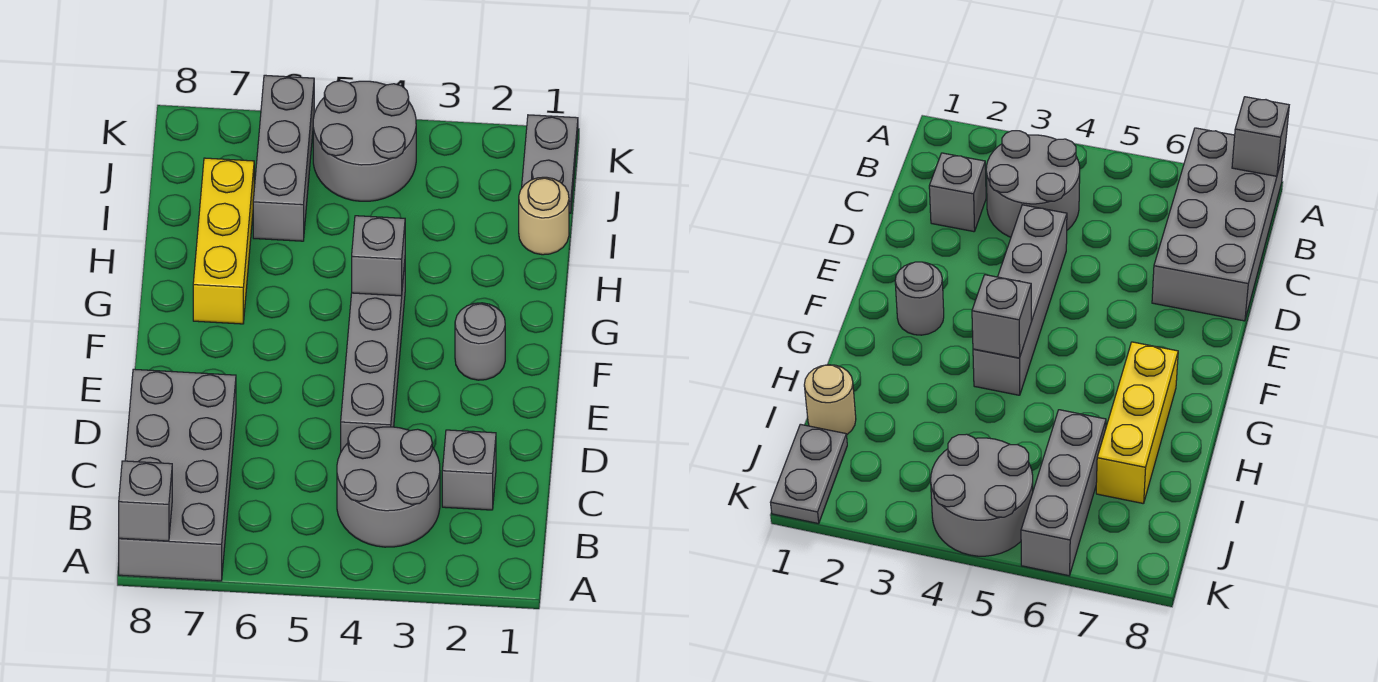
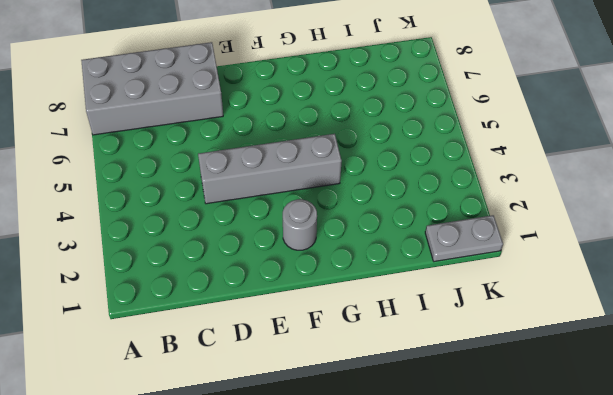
none -> grey round brick B3:C4 level 1
none -> grey brick C2 level 1
none -> yellow brick G7:I7 level 1

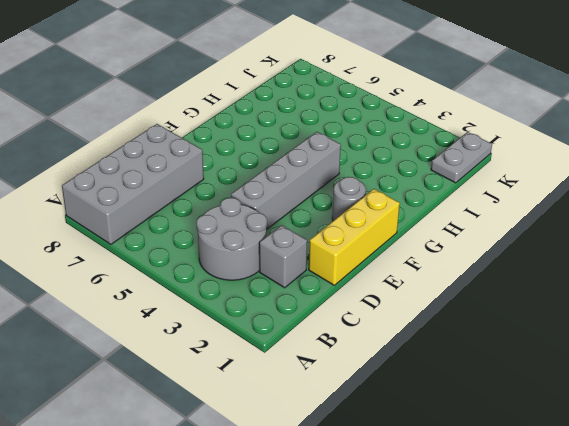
yellow brick D1:F1 level 1 -> yellow brick G7:I7 level 1
none -> tan round brick I1 level 1
none -> grey brick I6:K6 level 1
none -> grey round brick J4:K5 level 1

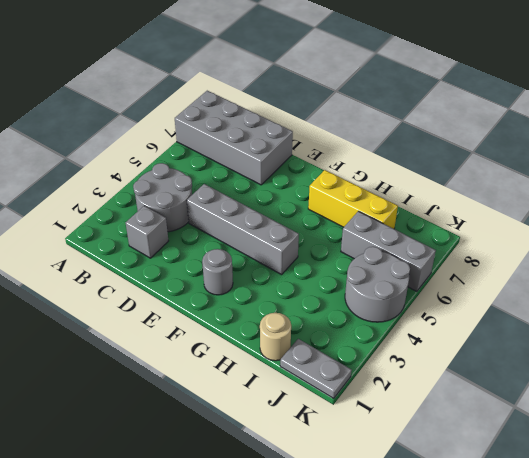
none -> grey brick A8 level 2
none -> grey brick G4 level 2

